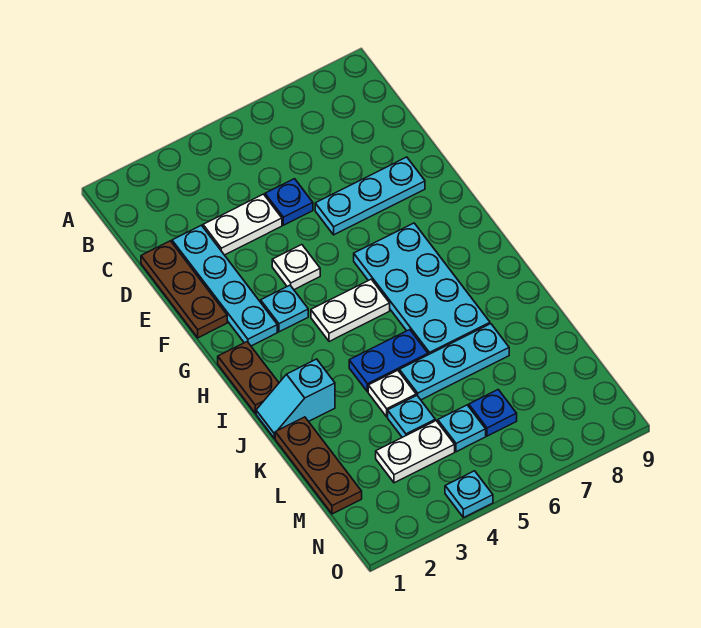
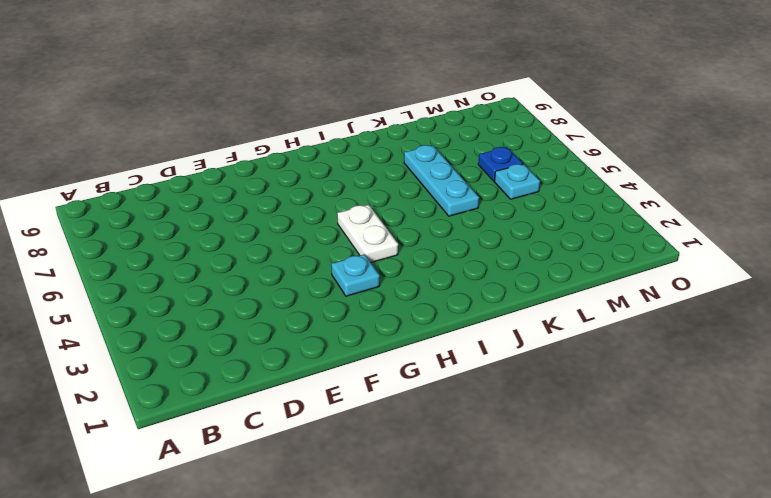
none -> brown plate D1:F1 level 1
none -> cyan plate D2:G2 level 1
none -> white plate D3:D4 level 1

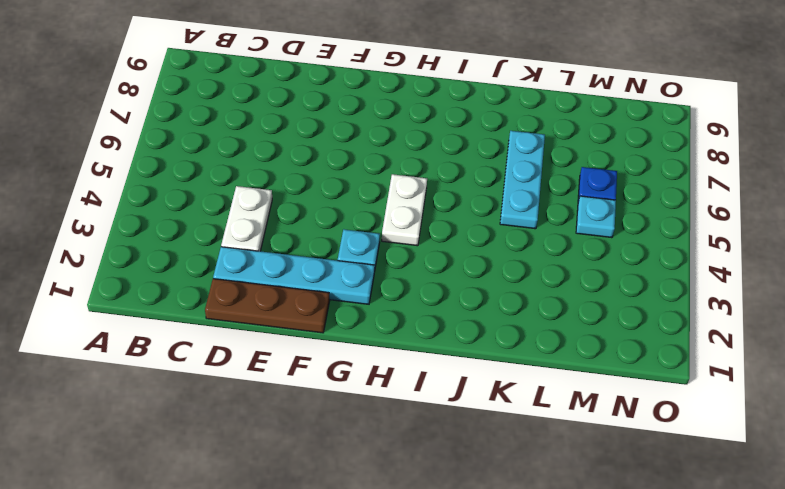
none -> blue plate D5 level 1
none -> cyan plate E6:E8 level 1
none -> white plate F4 level 1

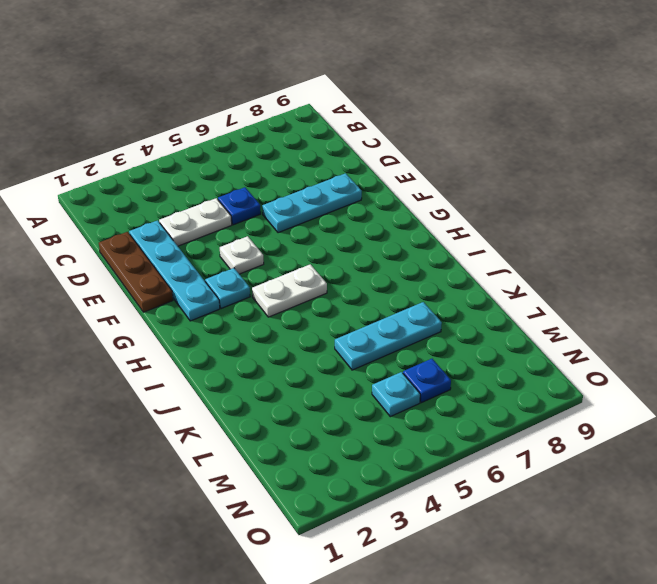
none -> cyan plate G6:J7 level 1
none -> brown plate H1:I1 level 1
none -> cyan slope J1:J2 level 1 top 2

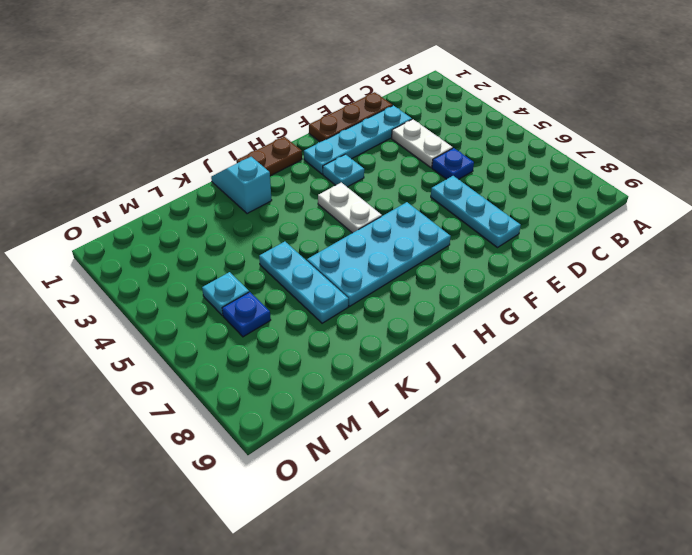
none -> white plate F4 level 1
none -> blue plate J4:J5 level 1
none -> brown plate K1:M1 level 1

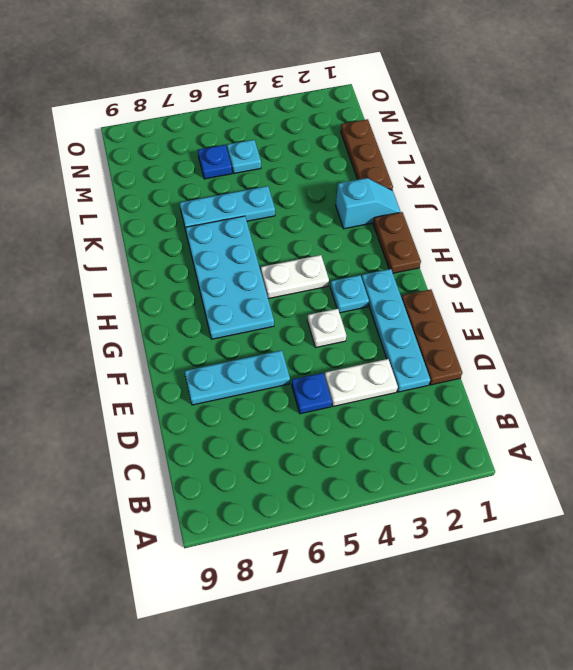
none -> blue plate J4:J5 level 1
none -> white plate K4 level 1
none -> cyan plate L4 level 1

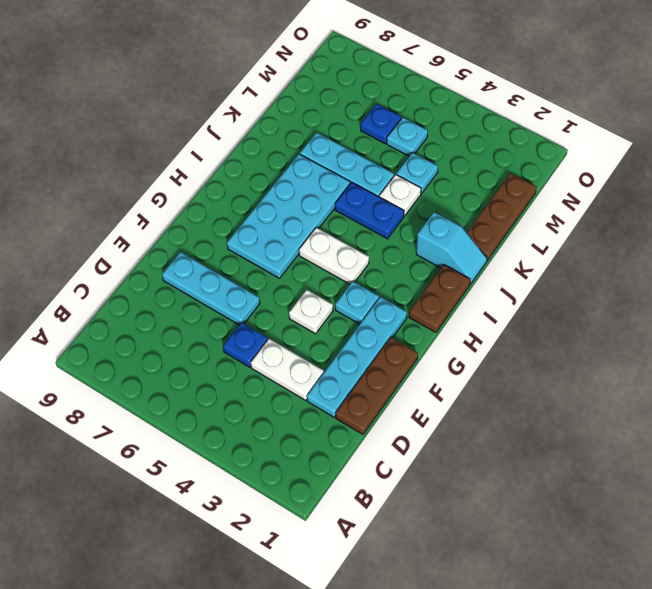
none -> white plate M3:M4 level 1
none -> cyan plate O4 level 1

